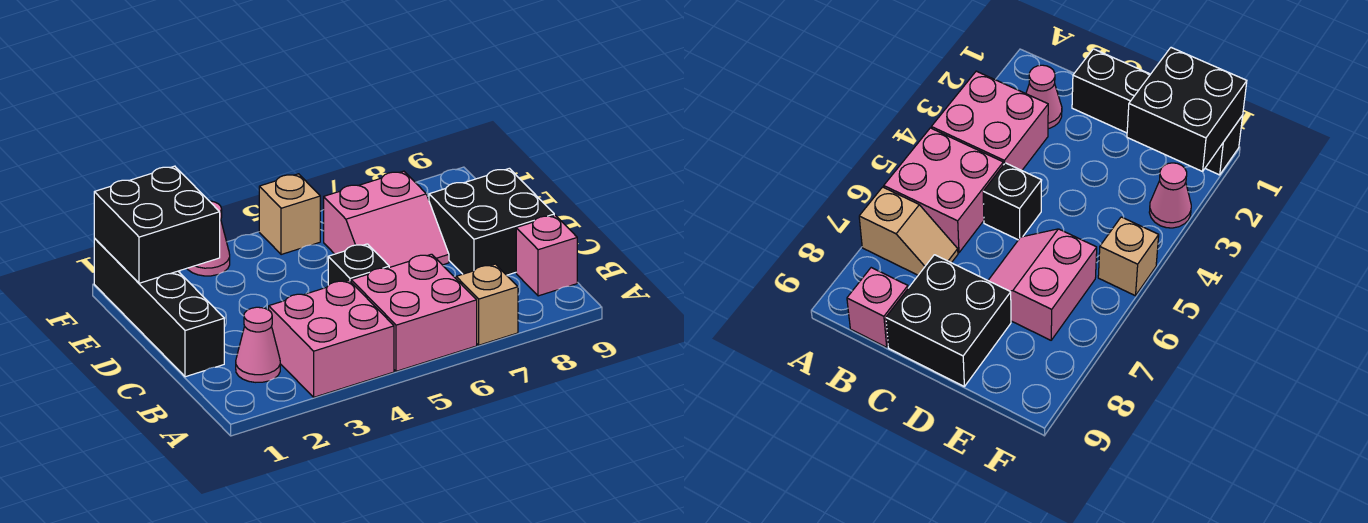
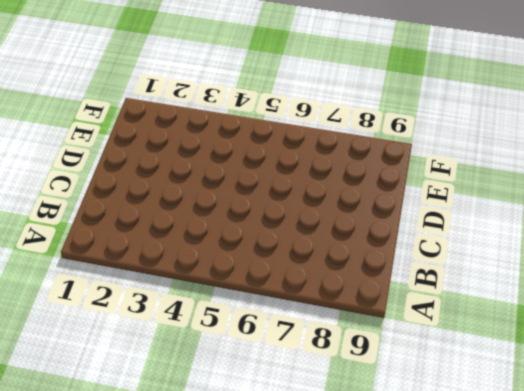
none -> pink brick A3:B4 level 1
none -> pink brick A5:B6 level 1
none -> tan slope A7:B7 level 1 top A

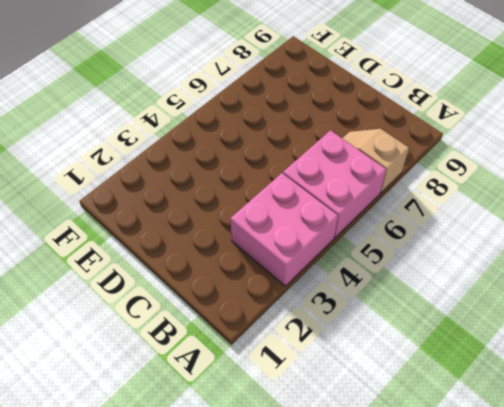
none -> pink cone B2 level 1
none -> pink brick B9 level 1
none -> black brick C1:F1 level 1

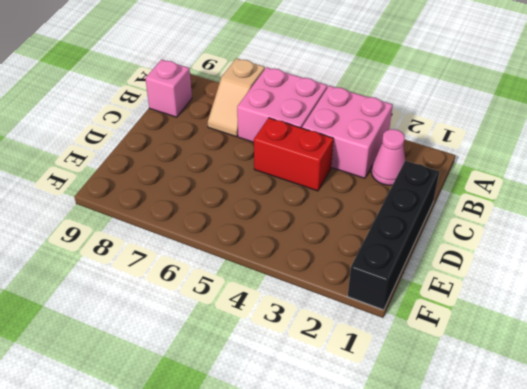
red brick C4:C5 level 1 -> black brick C5 level 1
none -> black brick C8:D9 level 1
none -> pink slope D6:E7 level 1 top E
none -> pink cone F3 level 1

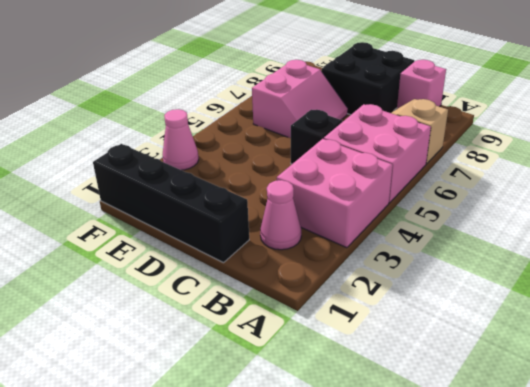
none -> tan brick F5 level 1
none -> black brick E1:F2 level 2

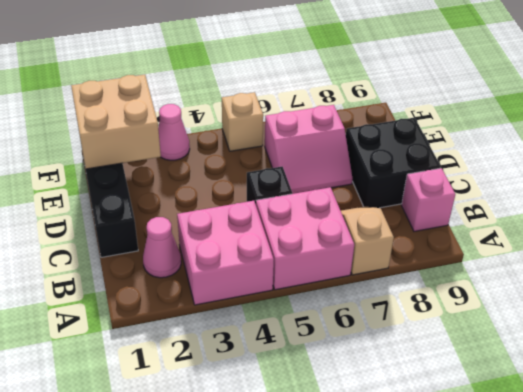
tan brick E1:F2 level 2 -> black brick E1:F2 level 2

